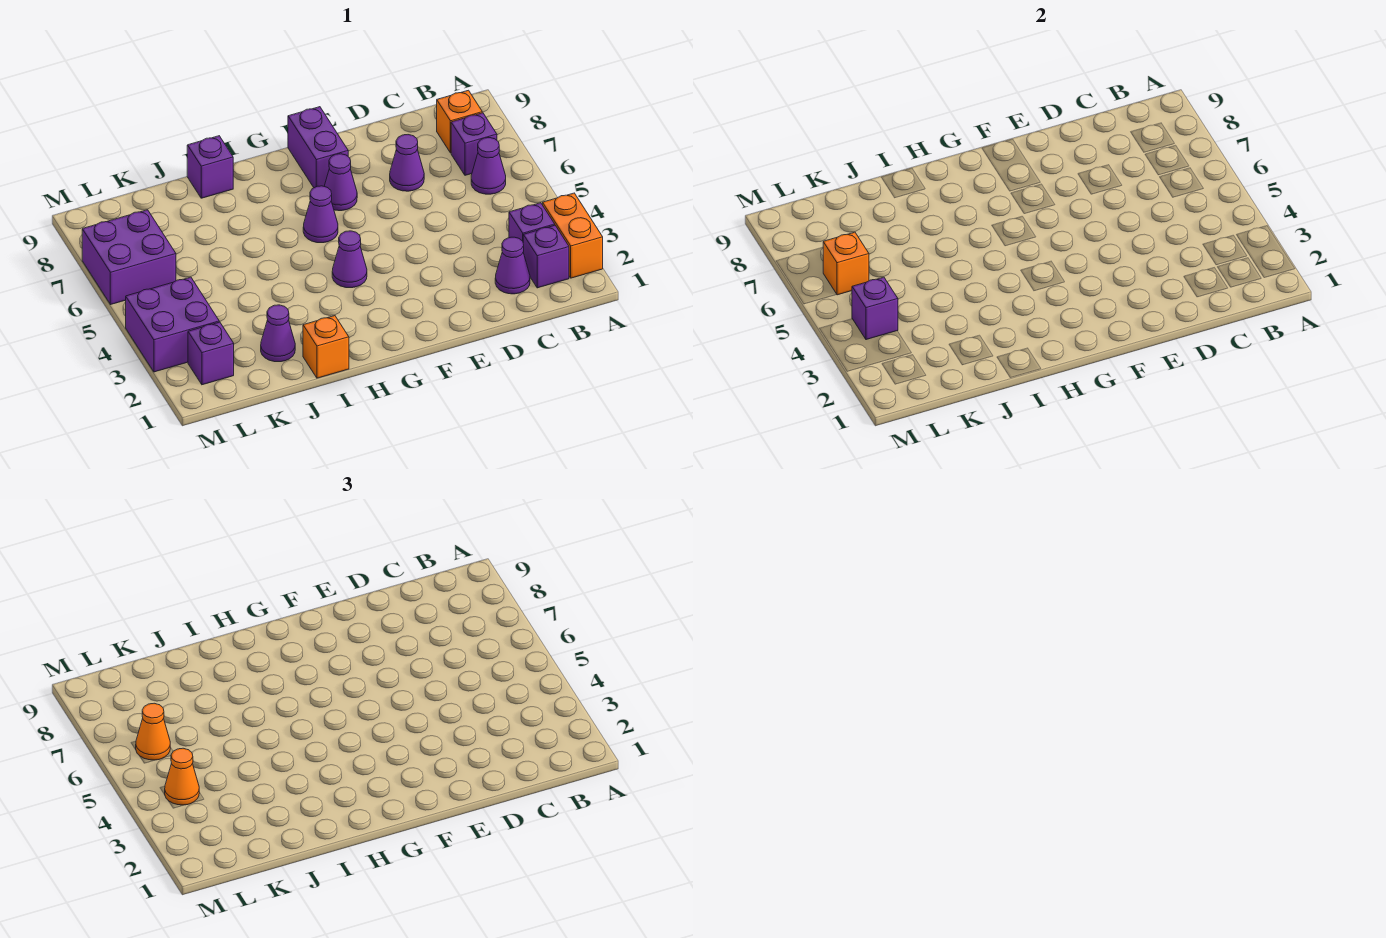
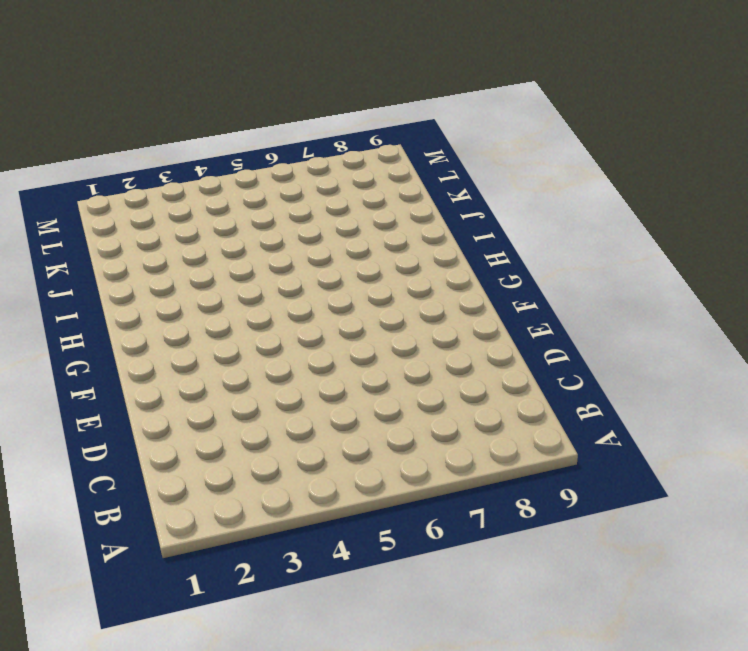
none -> orange brick A2:A3 level 1
none -> purple brick B2 level 1
none -> purple brick B3 level 1

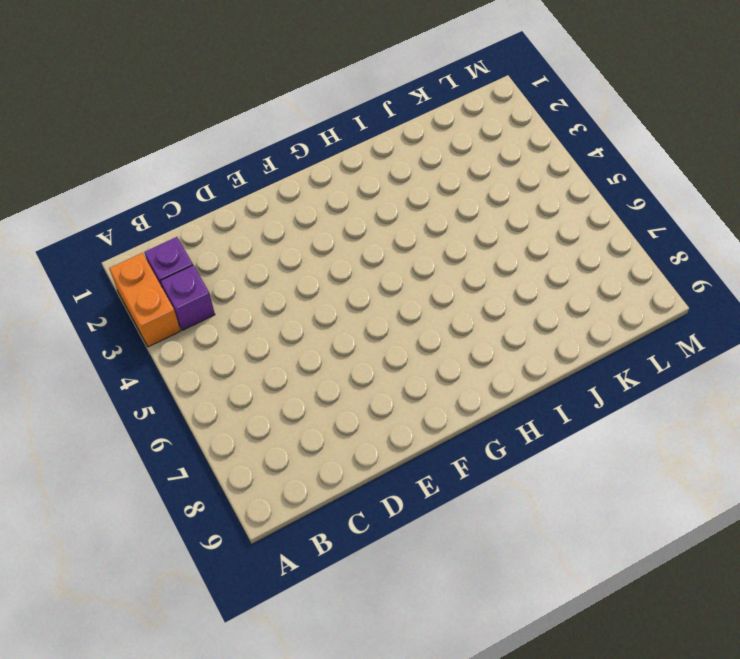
none -> purple cone B6 level 1
none -> purple brick B7 level 1
none -> orange brick B8 level 1

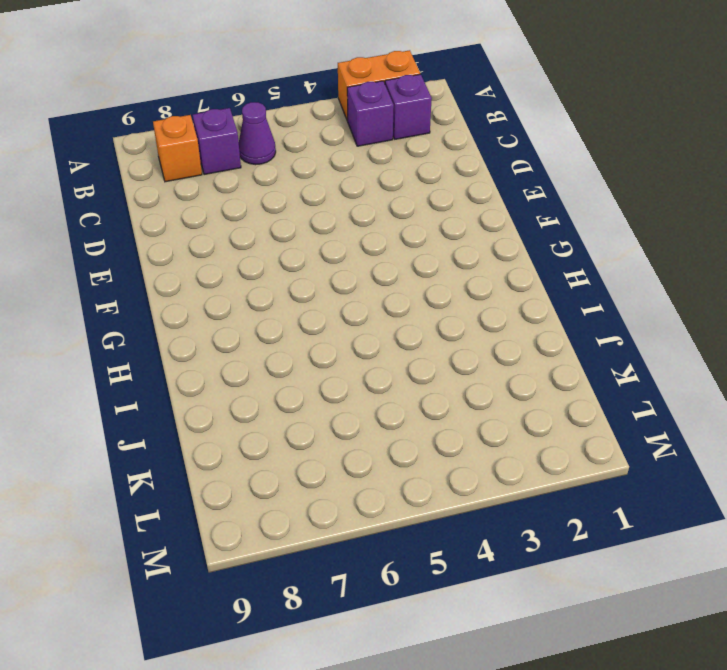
none -> purple cone C2 level 1
none -> purple cone D7 level 1
none -> purple cone F7 level 1

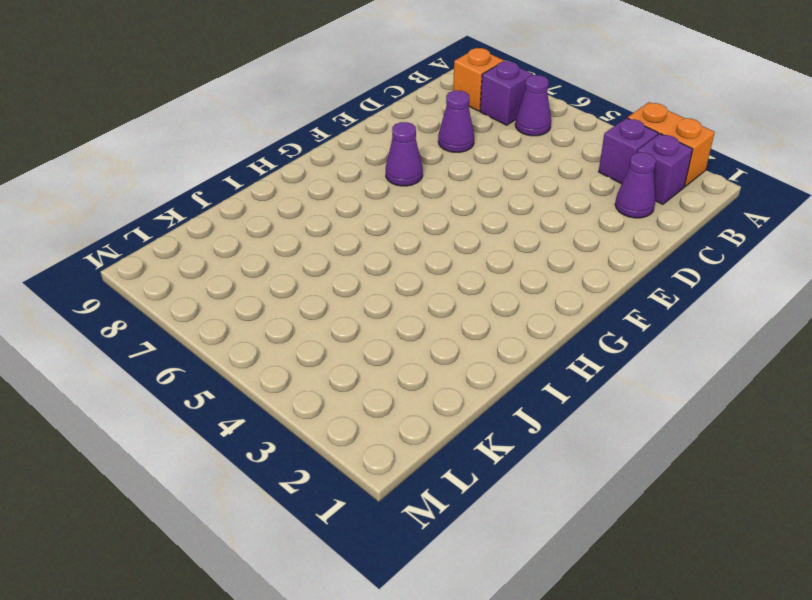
none -> purple brick F8:F9 level 1
none -> purple cone G4 level 1
none -> purple cone G6 level 1

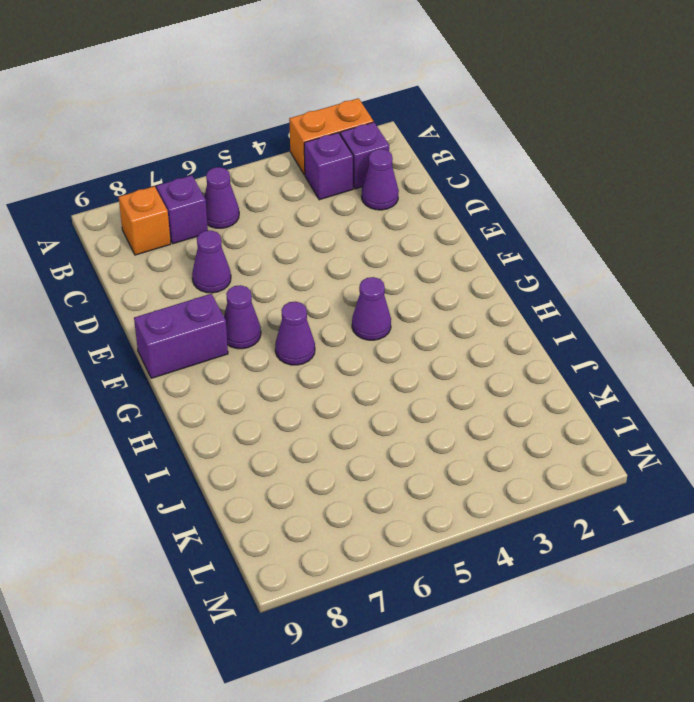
none -> orange brick I1 level 1
none -> purple brick I9 level 1
none -> purple cone J2 level 1

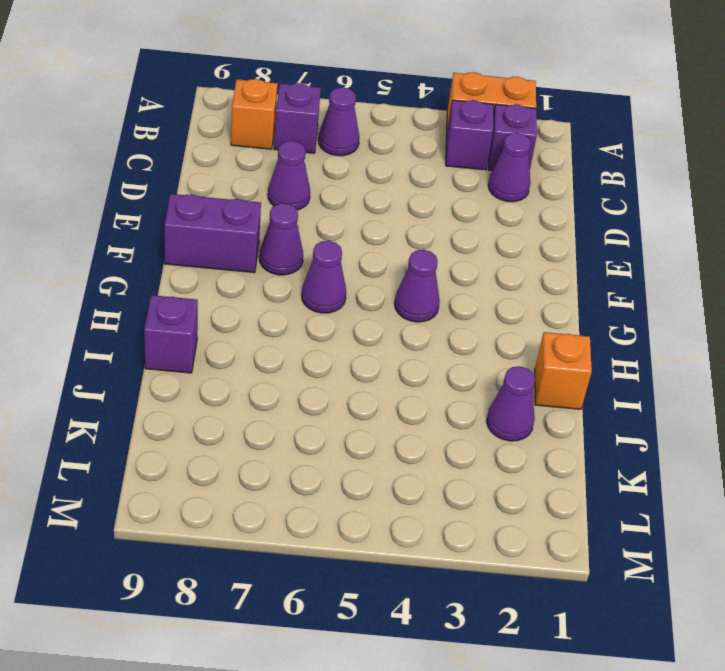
none -> purple brick L2 level 1
none -> purple brick L3:M4 level 1
none -> purple brick L6:M7 level 1

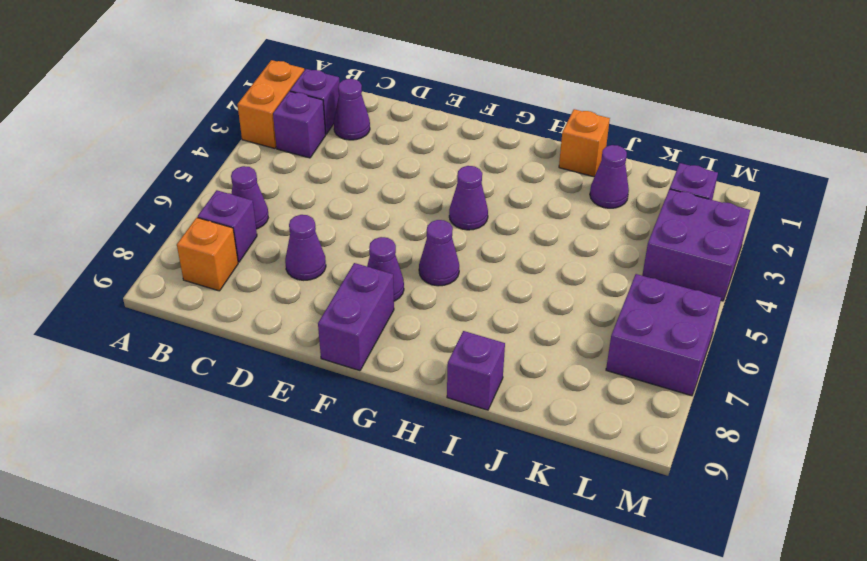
none -> purple brick L4 level 2
none -> orange brick L6 level 2
none -> orange cone L4 level 3

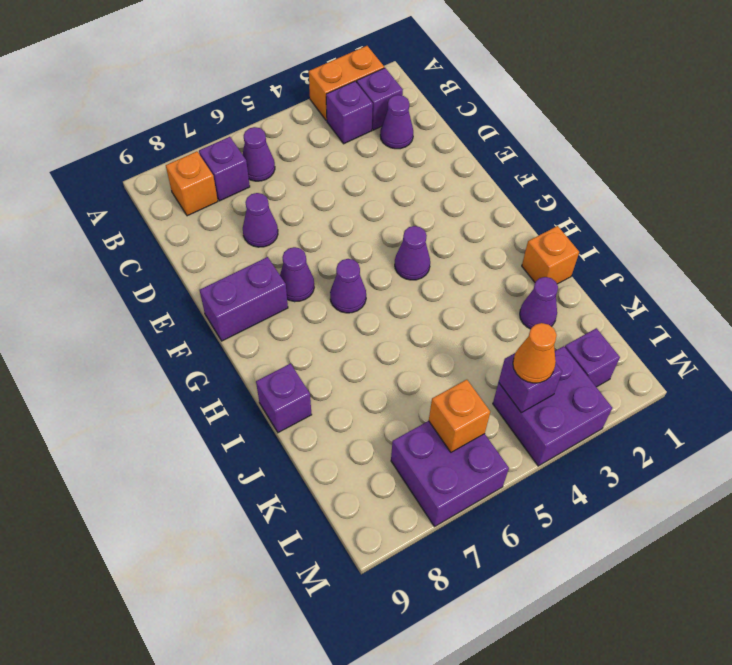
none -> orange cone L6 level 3

